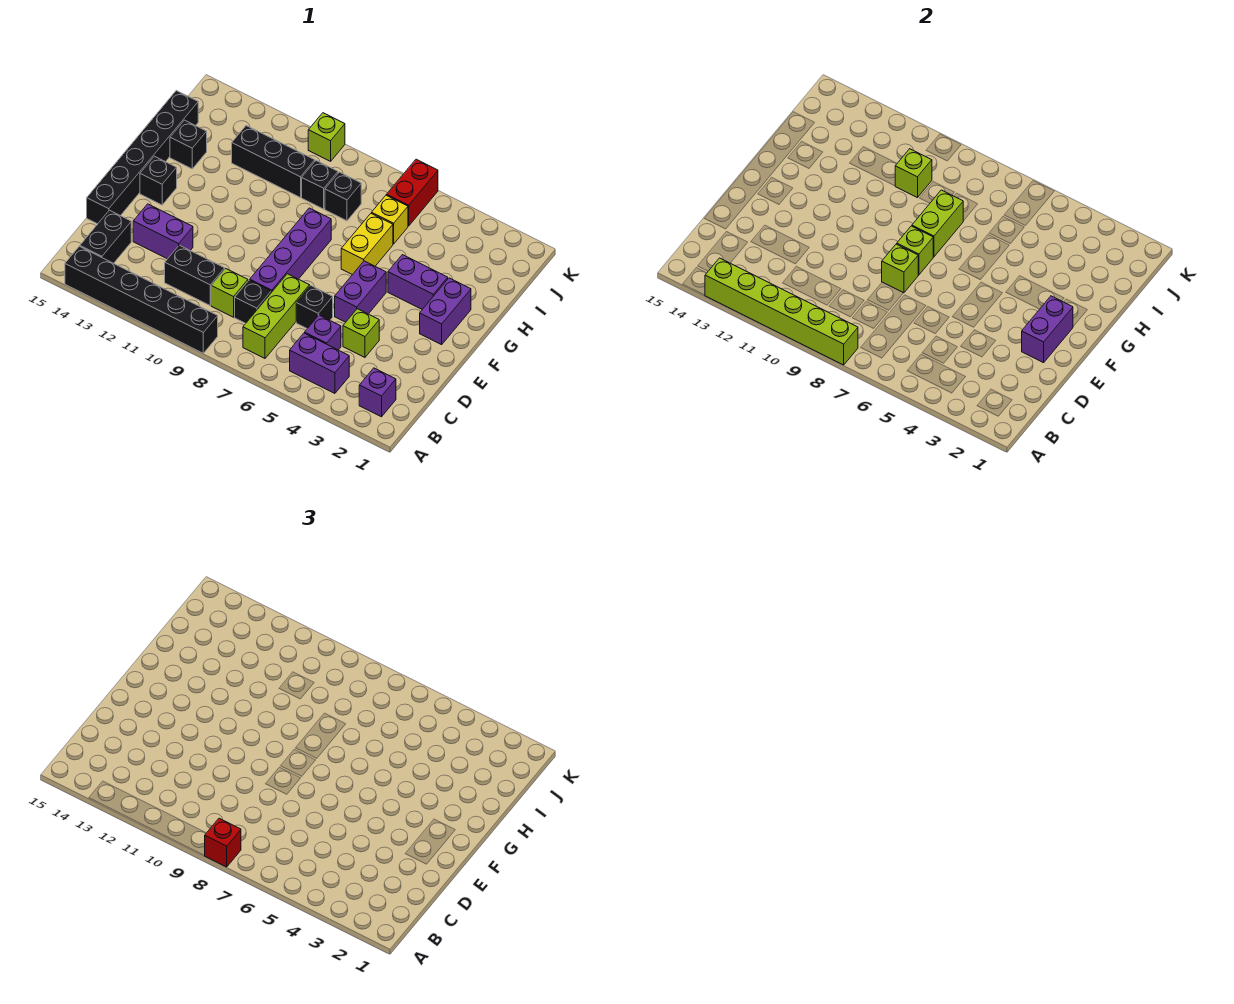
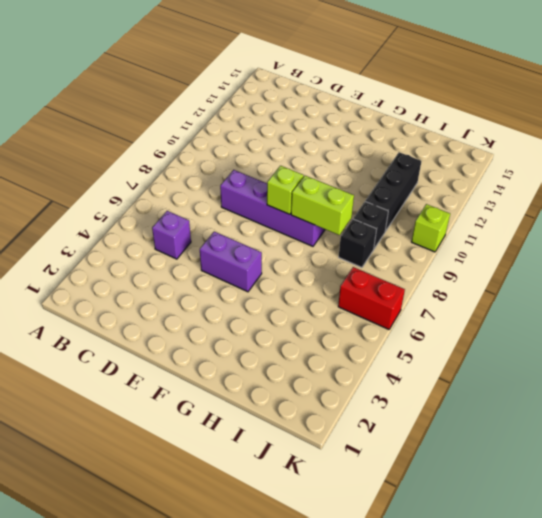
none -> black brick A9:A14 level 1
none -> purple brick B2 level 1
none -> purple brick B4:B5 level 1
none -> lime brick B7:D7 level 1

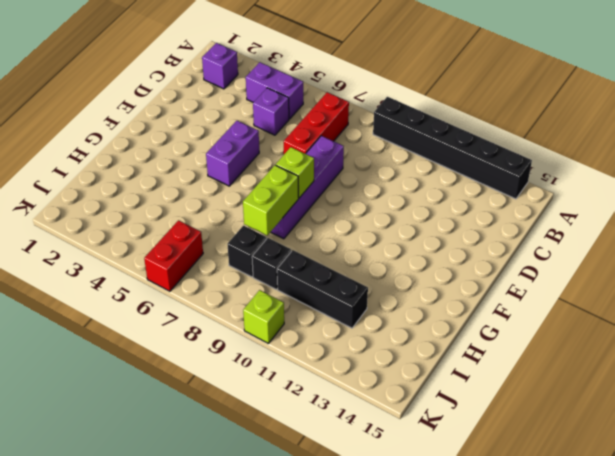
red brick B7:D7 level 1 -> lime brick B7:D7 level 1
none -> black brick B14:C14 level 1
none -> black brick C8 level 1
none -> lime brick C9 level 1
none -> black brick C10:C11 level 1

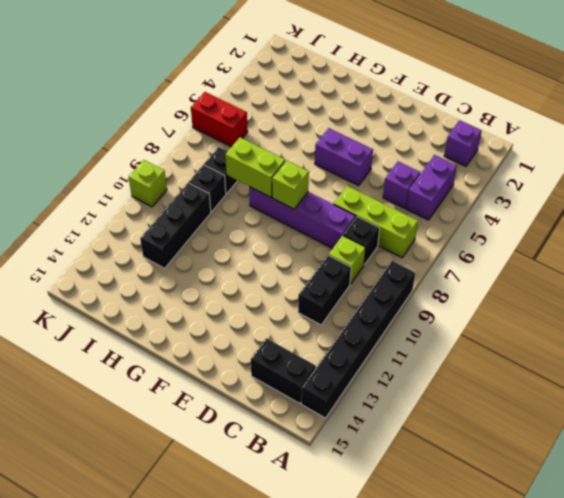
none -> lime brick D4 level 1
none -> black brick D6 level 1
none -> purple brick D12:D13 level 1
none -> black brick D15:I15 level 1

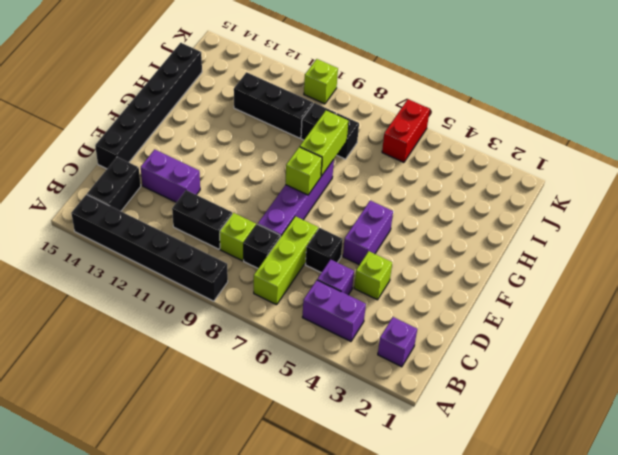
none -> purple brick F2:G2 level 1
none -> black brick F14 level 1
none -> purple brick G3:G4 level 1
none -> yellow brick G6:H6 level 1

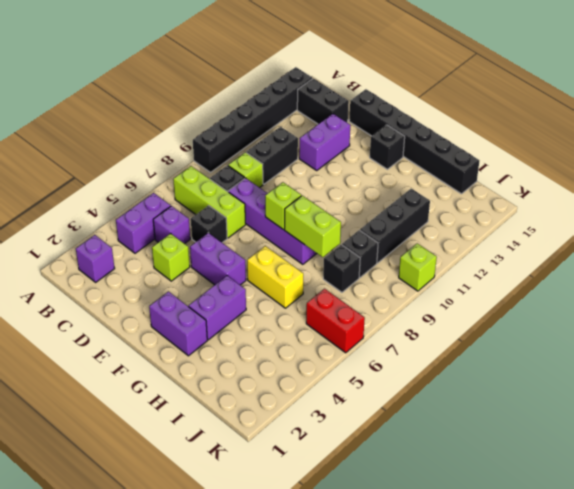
none -> black brick H14 level 1
none -> yellow brick I6 level 1
none -> lime brick A8:A13 level 2
none -> purple brick E2:F2 level 2

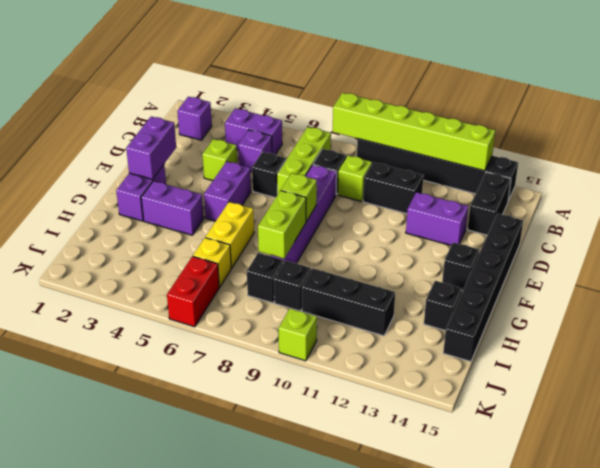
none -> lime brick E8 level 2
none -> lime brick I10 level 2
none -> red brick A8 level 3

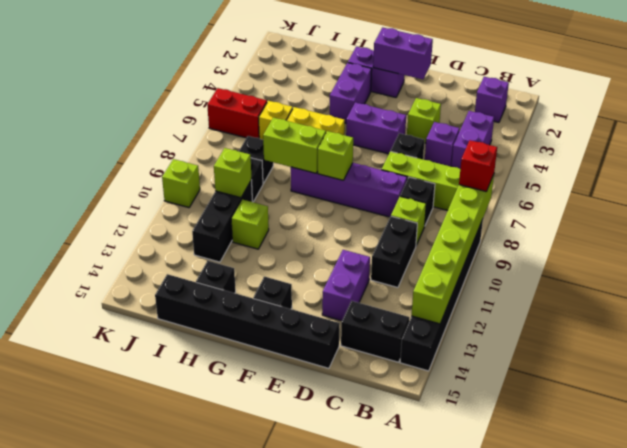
lime brick H11 level 1 -> lime brick E8 level 2

